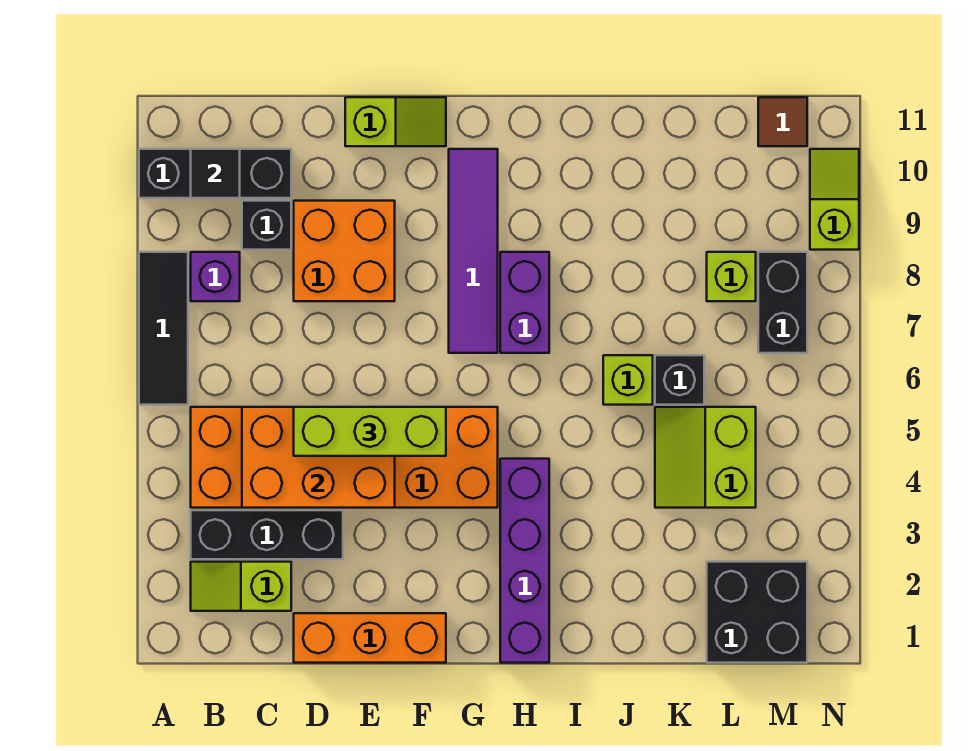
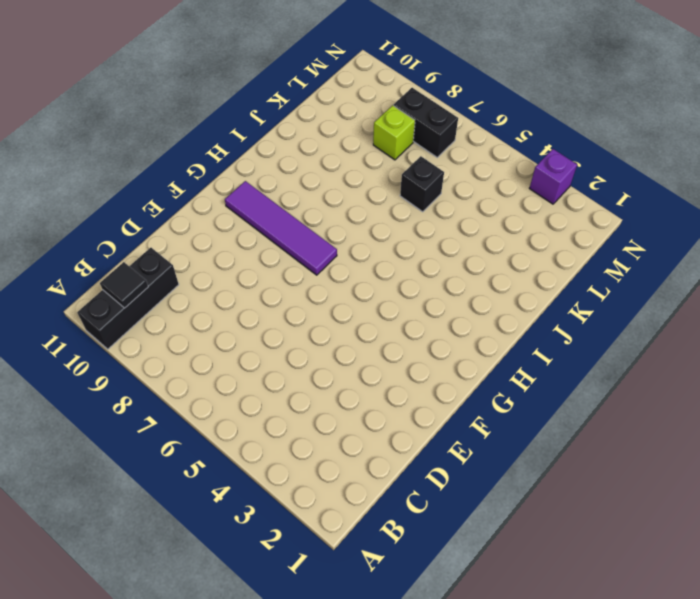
purple brick N3 level 1 -> purple brick B8 level 1
none -> black tile A6:A8 level 1
none -> lime slope B2:C2 level 1 top C
none -> black brick B3:D3 level 1

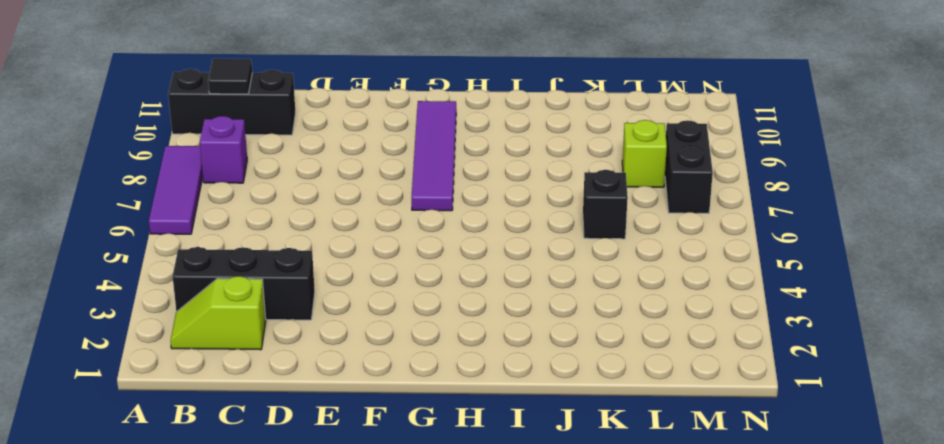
purple tile A6:A8 level 1 -> black tile A6:A8 level 1
none -> orange brick B4:G5 level 1
none -> black brick C9 level 1
none -> orange brick D1:F1 level 1

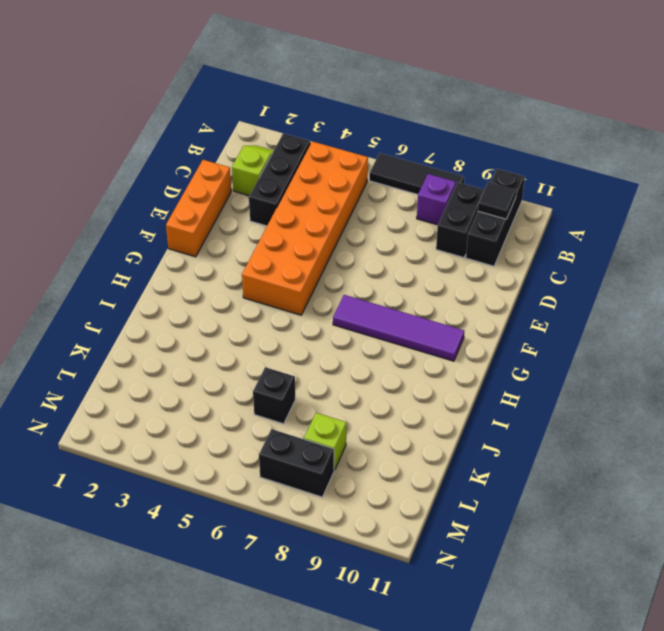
black brick B9:C9 level 1 -> black brick C9 level 1
none -> orange brick D8:E9 level 1
none -> lime slope E11:F11 level 1 top E
none -> purple brick H1:H4 level 1

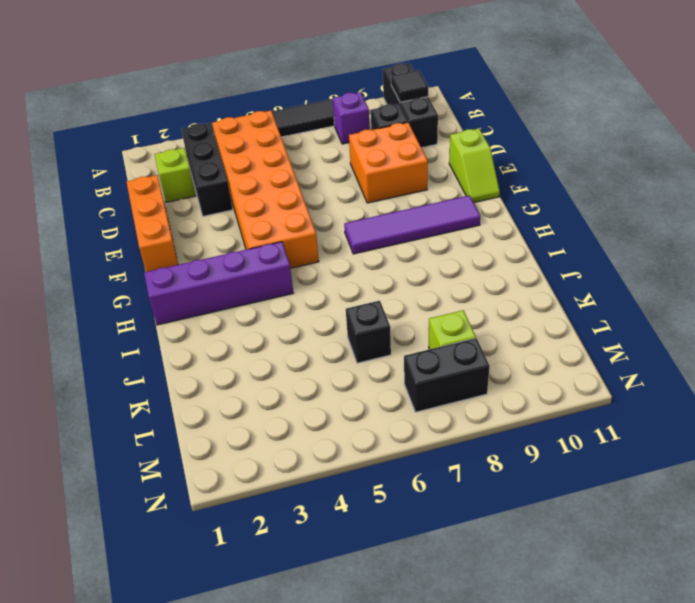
none -> purple brick H7:H8 level 1
none -> lime brick J6 level 1
none -> lime slope K4:L5 level 1 top L

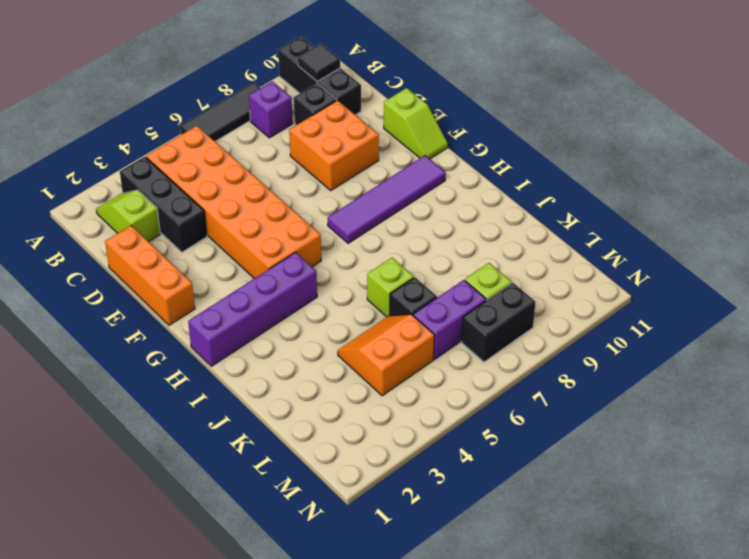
orange slope K4:L5 level 1 top L -> lime slope K4:L5 level 1 top L
purple brick L6:L7 level 1 -> purple brick H7:H8 level 1
none -> black brick L1:M2 level 1
none -> brown tile M11 level 1
none -> lime slope N9:N10 level 1 top 9

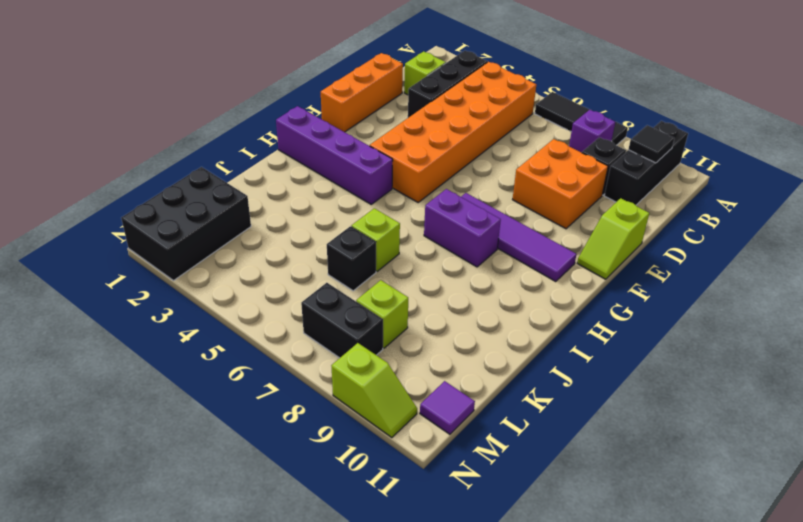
black brick L1:N2 level 1 -> black brick L1:M2 level 1
purple tile M11 level 1 -> brown tile M11 level 1
none -> lime slope K4:L5 level 1 top L
none -> orange brick C4:E5 level 2
none -> lime brick D5:F5 level 3

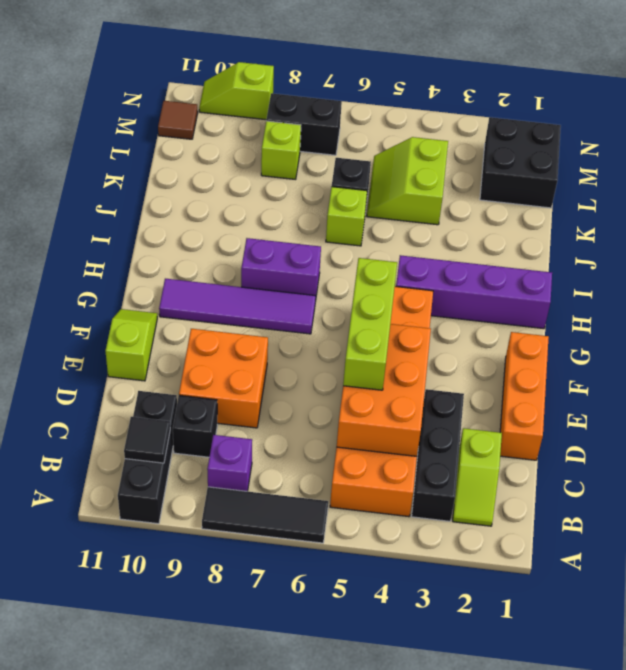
lime slope K4:L5 level 1 top 4 -> lime slope K4:L5 level 1 top L

